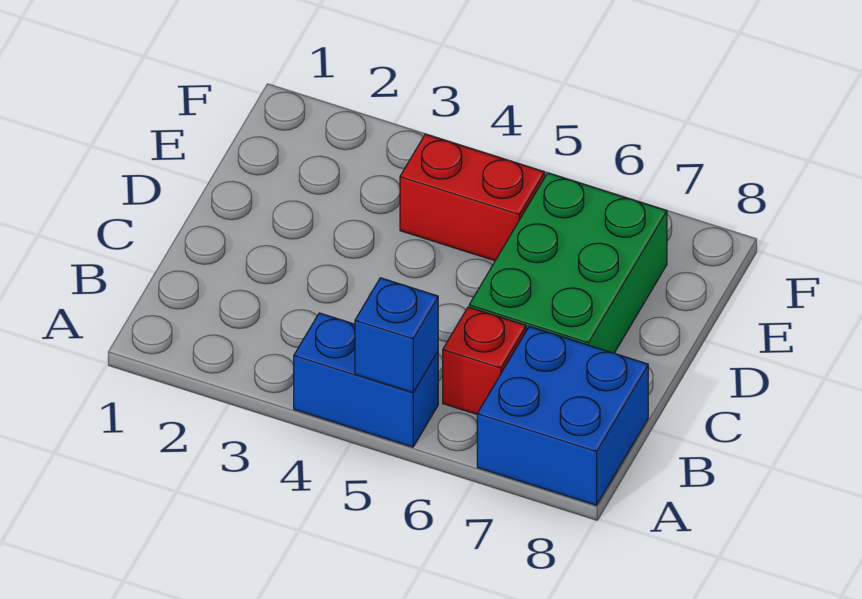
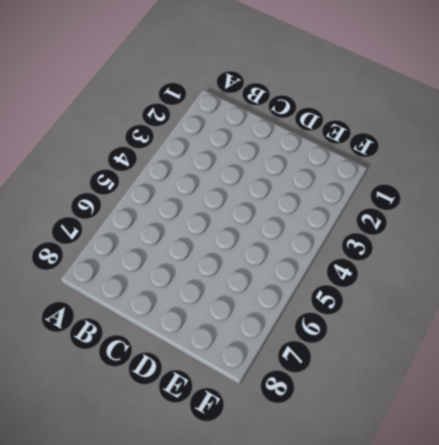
none -> blue brick A4:A5 level 1
none -> blue brick A7:B8 level 1

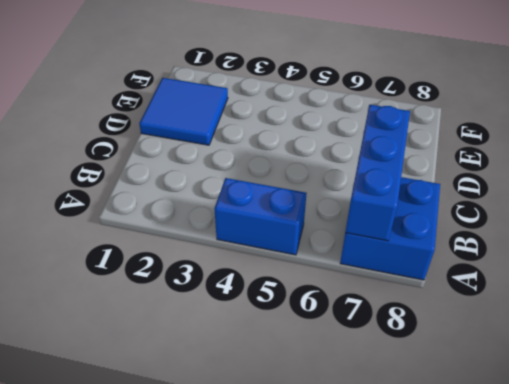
blue brick A7:C7 level 2 -> none
blue tile D1:E2 level 1 -> none
none -> red brick B6 level 1
none -> green brick C6:E7 level 1

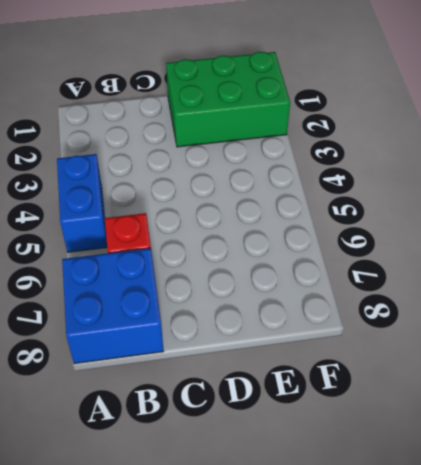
green brick D1:F2 level 1 -> green brick C6:E7 level 1
none -> red brick E4:E5 level 1
none -> blue brick A5 level 2

